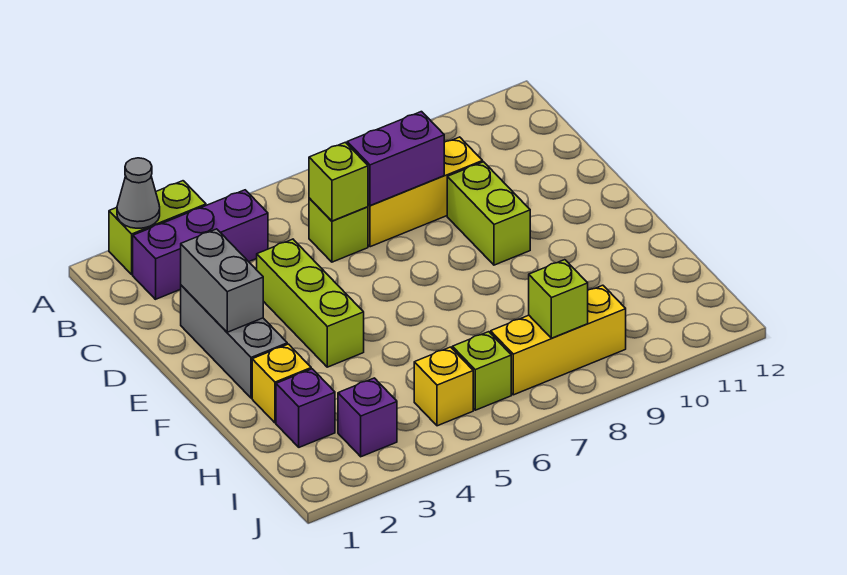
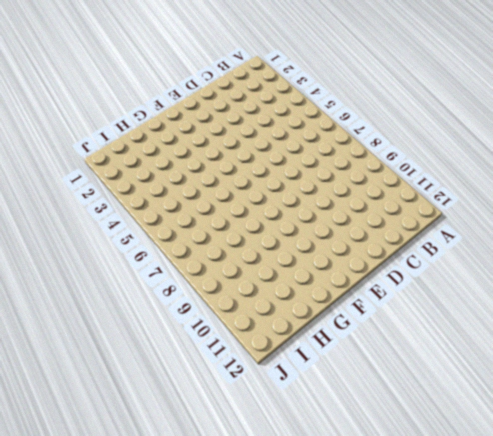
none -> lime brick A2:A3 level 1
none -> purple brick B2:B4 level 1
none -> lime brick C6 level 1

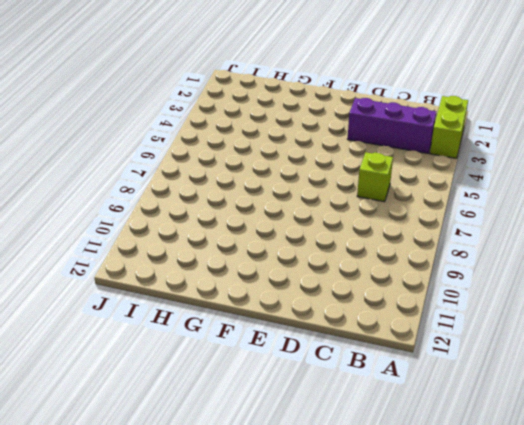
purple brick B3:D3 level 1 -> purple brick B2:B4 level 1
none -> yellow brick C7:C9 level 1
none -> grey brick D2:F2 level 1
none -> lime brick D4:F4 level 1

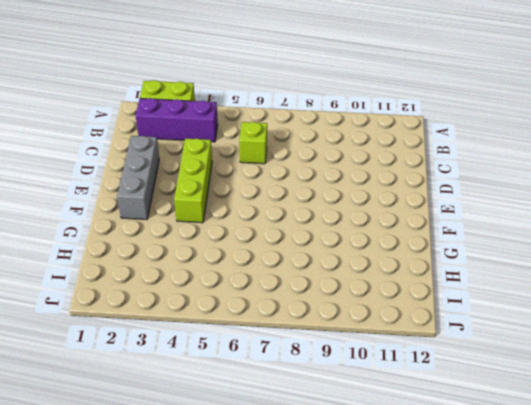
none -> yellow brick C7:C9 level 1
none -> lime brick D9:E9 level 1
none -> yellow brick G2 level 1

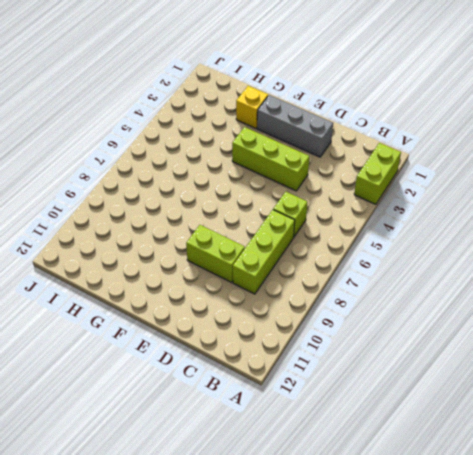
lime brick C7:C9 level 1 -> yellow brick C7:C9 level 1
none -> purple brick B2:B4 level 1
none -> purple brick H2 level 1
none -> purple brick I3 level 1

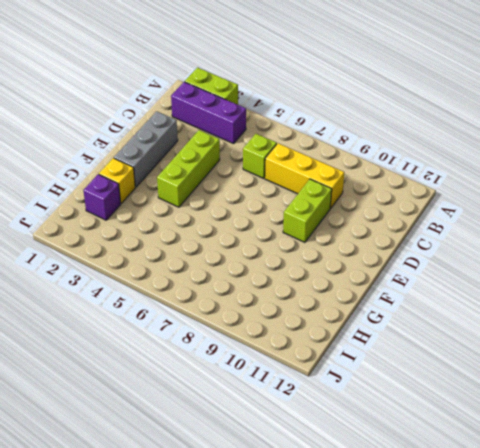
none -> purple brick I3 level 1
none -> yellow brick I5 level 1
none -> lime brick I6 level 1

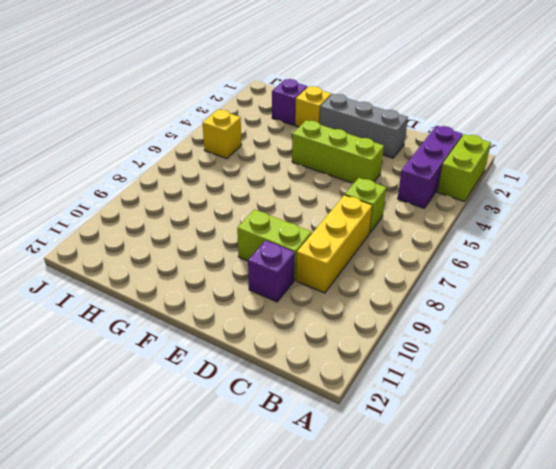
purple brick D10 level 1 -> purple brick I3 level 1
none -> lime brick I6 level 1
none -> yellow brick I7:I9 level 1
none -> grey cone A2 level 2

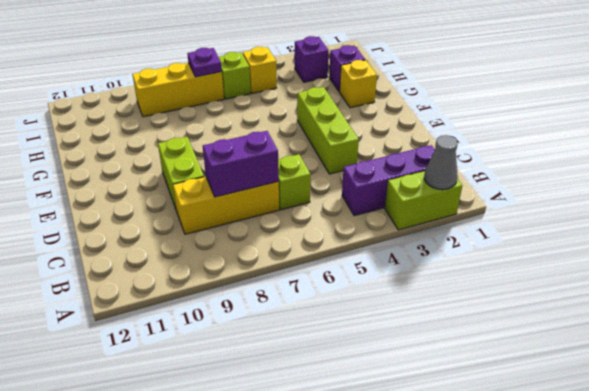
purple plate I7 level 2 -> none
none -> grey brick D2:F2 level 1
none -> lime brick C6 level 2
none -> grey brick D2:E2 level 2

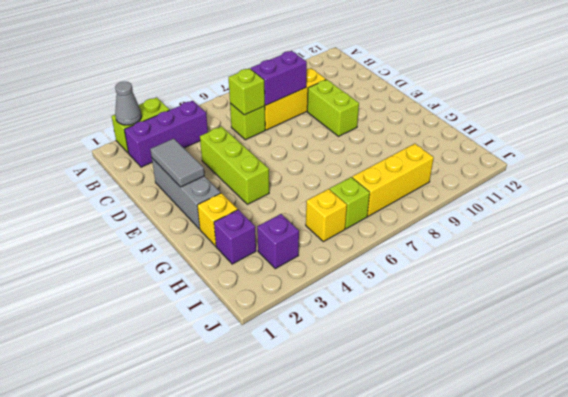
grey tile D2:E2 level 2 -> grey brick D2:E2 level 2
none -> lime brick I8 level 2

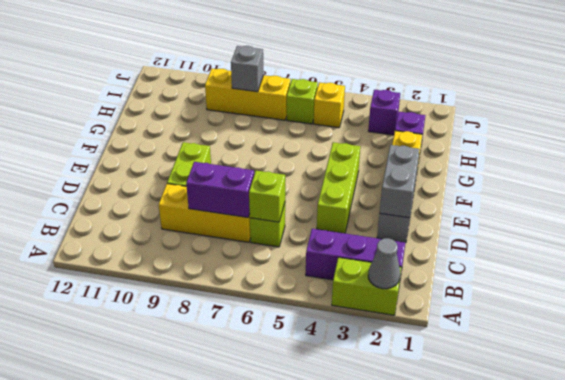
grey brick I8 level 2 -> lime brick I8 level 2

